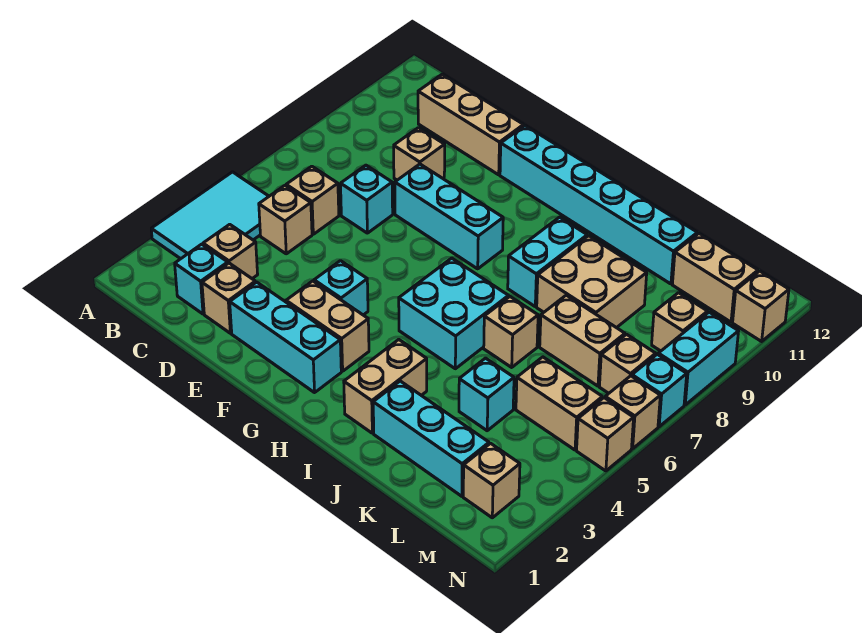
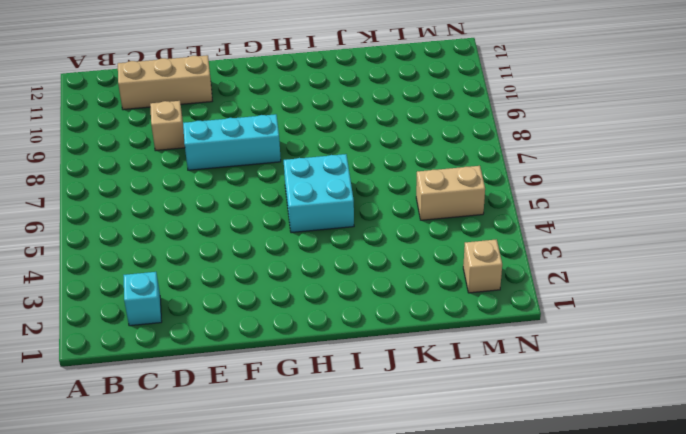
none -> cyan tile A3:B5 level 1
none -> tan brick C3 level 1
none -> tan brick C5 level 1
none -> tan brick C6 level 1

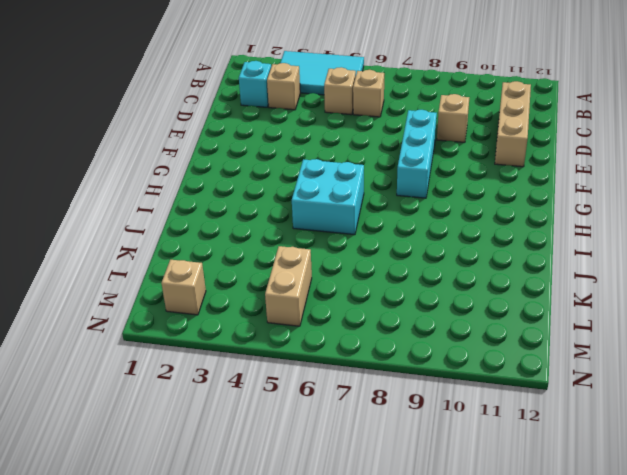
none -> tan brick D2 level 1
none -> cyan brick D7 level 1
none -> cyan brick E2:G2 level 1
none -> tan brick F3:G3 level 1

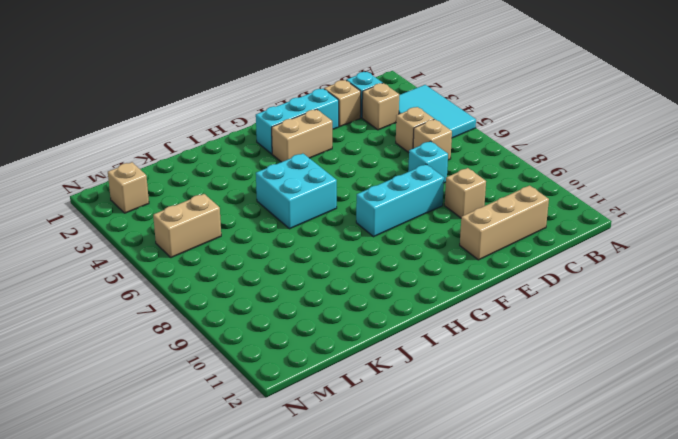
none -> cyan brick F4 level 1
none -> cyan brick F11:K11 level 1
none -> tan brick I2:I3 level 1
none -> cyan brick I8:I9 level 1

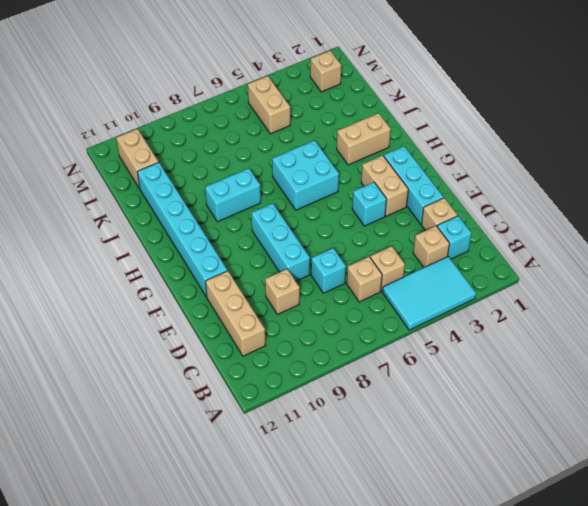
none -> cyan brick J2:L2 level 1
none -> tan brick J6 level 1
none -> tan brick J8:K9 level 1
none -> cyan brick K4 level 1

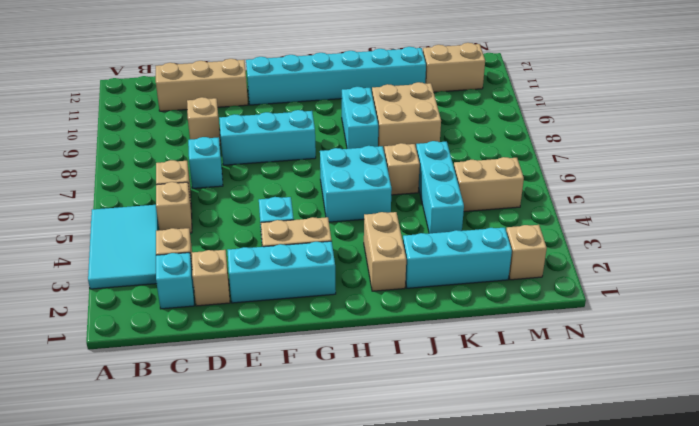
cyan brick K4:K6 level 1 -> cyan brick K4 level 1
none -> tan brick K7:L7 level 1
none -> tan brick M7 level 1
none -> tan brick M9 level 1
none -> tan brick N5 level 1

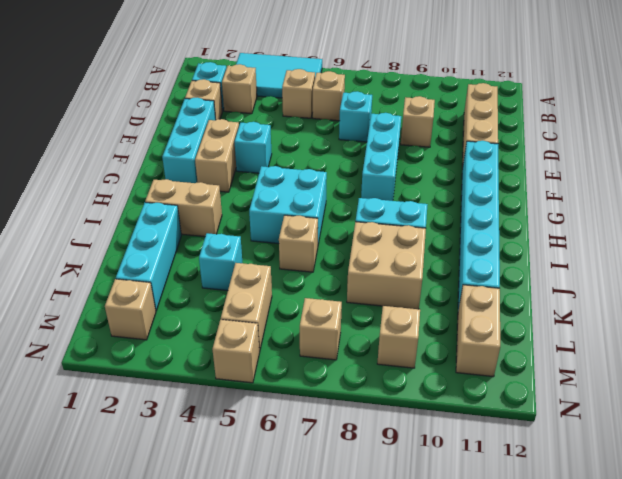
none -> tan brick K7:L7 level 1
none -> tan brick N6 level 1
none -> cyan brick N7 level 1
none -> cyan brick N8:N9 level 1

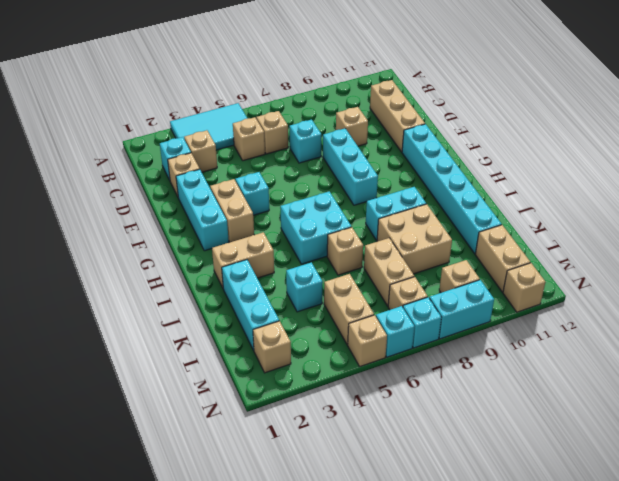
cyan brick N6 level 1 -> tan brick N6 level 1

